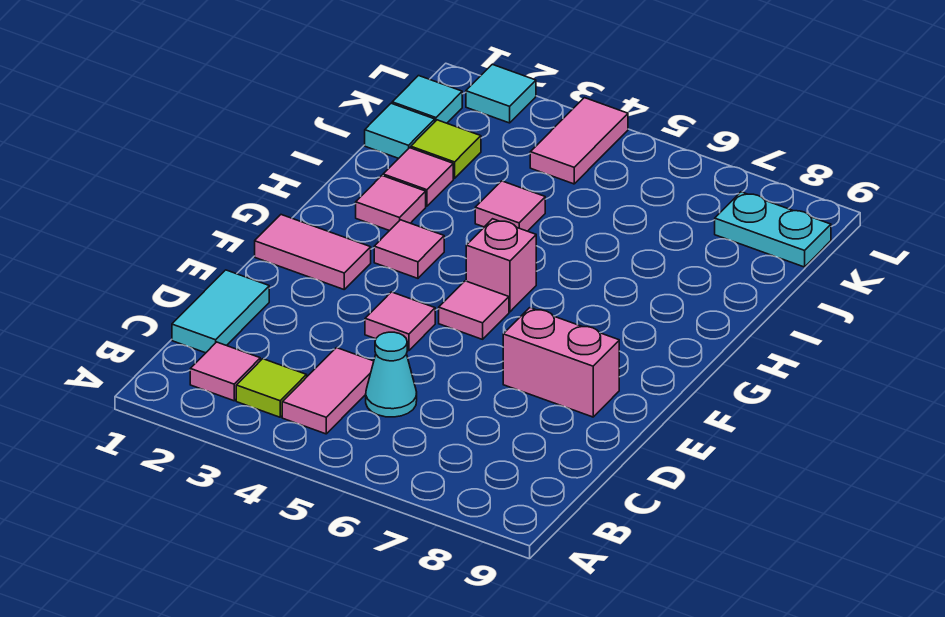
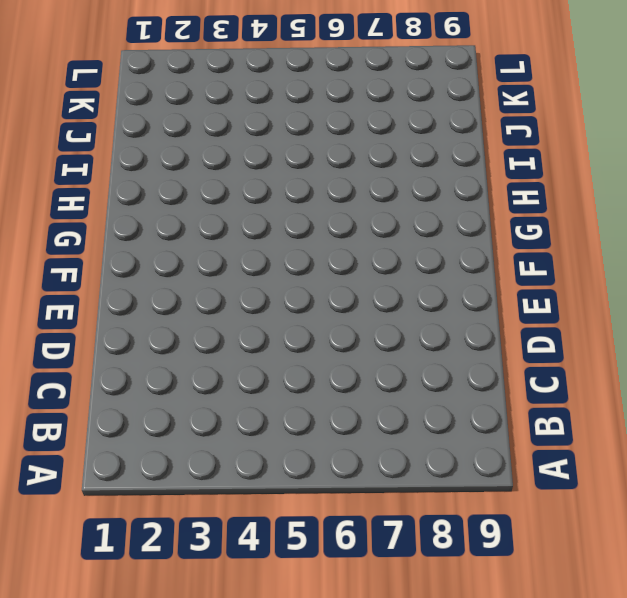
none -> pink tile B2 level 1
none -> lime tile B3 level 1
none -> pink tile B4:C4 level 1

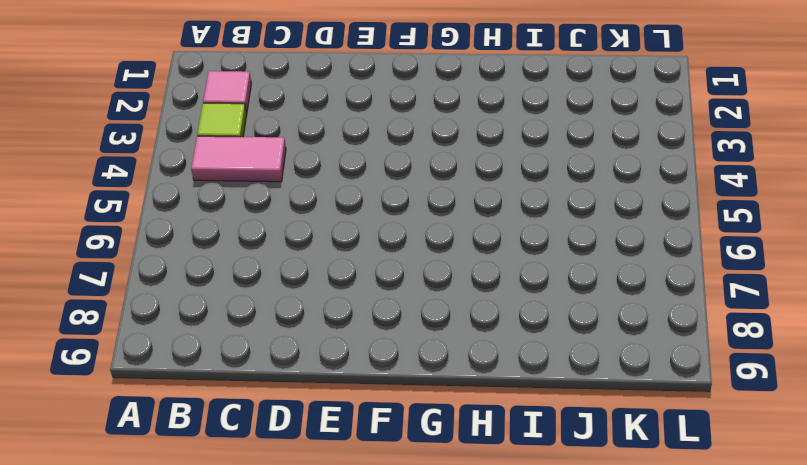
none -> cyan tile C1:D1 level 1
none -> cyan cone C5 level 1
none -> pink tile E4 level 1

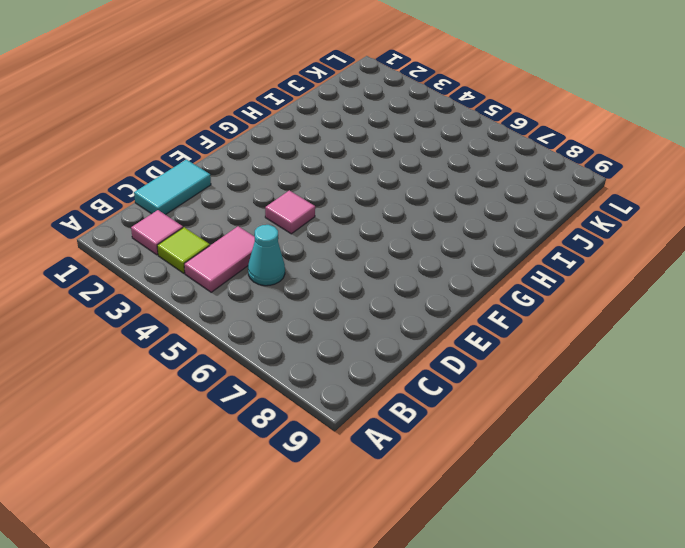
none -> pink brick E7:E8 level 1
none -> pink tile F1:F2 level 1
none -> pink tile F5 level 1

